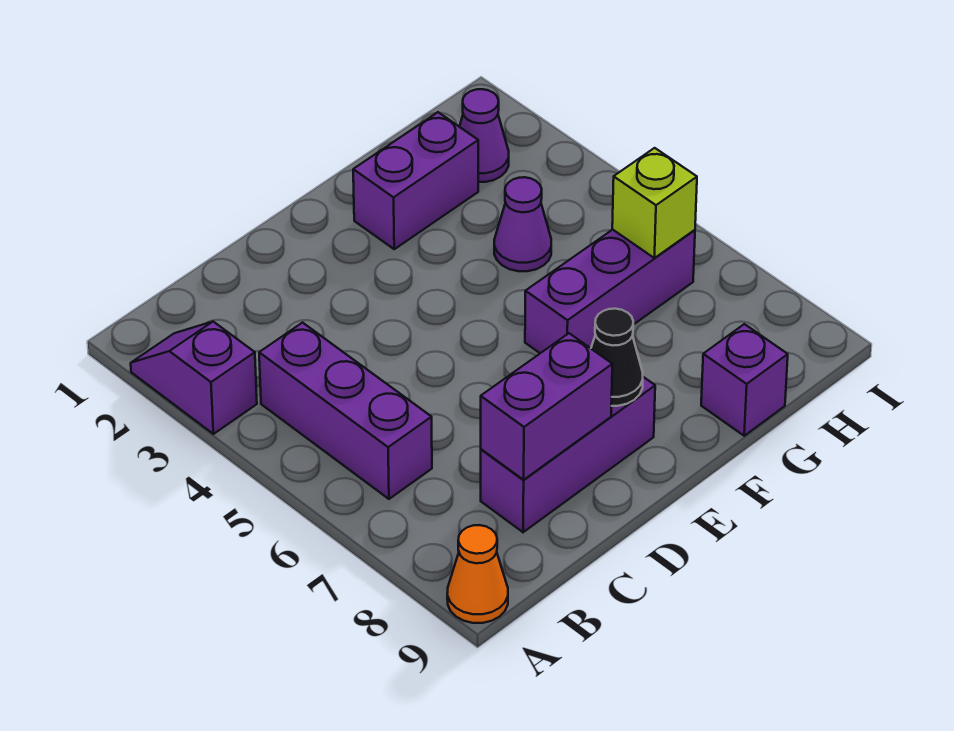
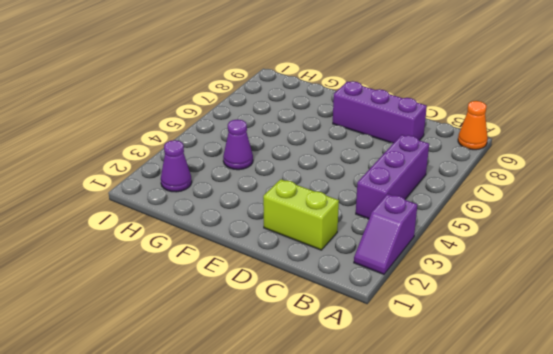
lime brick C2:D2 level 1 -> none
none -> purple brick F2:G2 level 1
none -> purple brick F6:H6 level 1
none -> purple brick G9 level 1

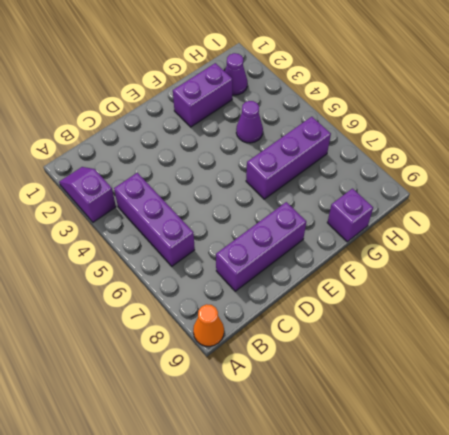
none -> purple brick C8:D8 level 2
none -> black cone E8 level 2
none -> lime brick H6 level 2

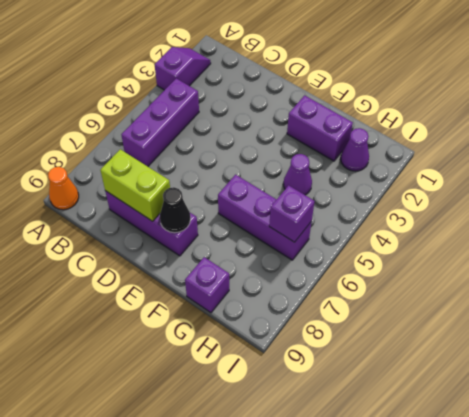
lime brick C8:D8 level 2 -> purple brick C8:D8 level 2
purple brick H6 level 2 -> lime brick H6 level 2

